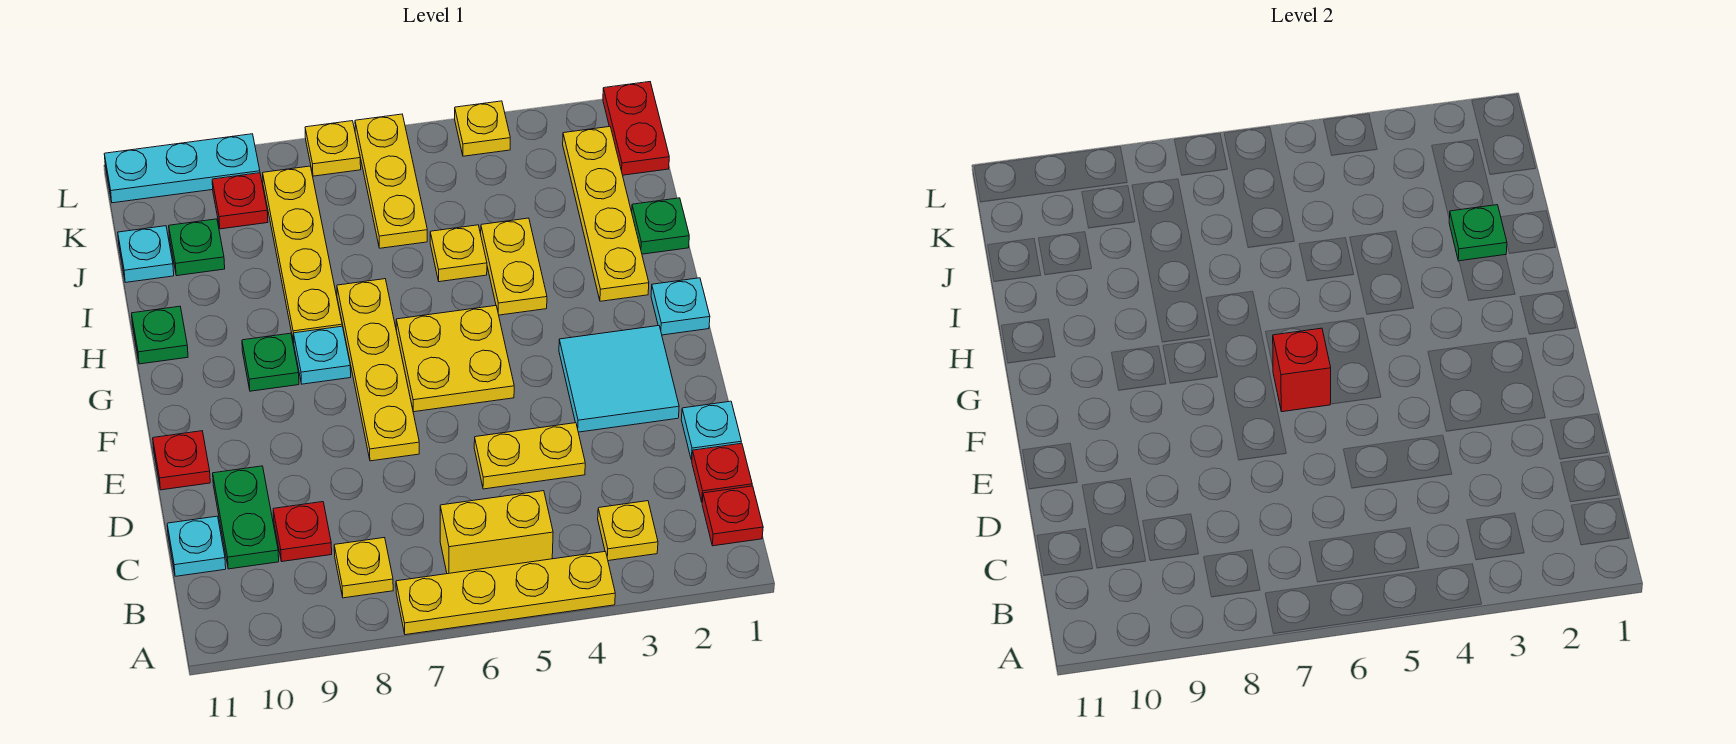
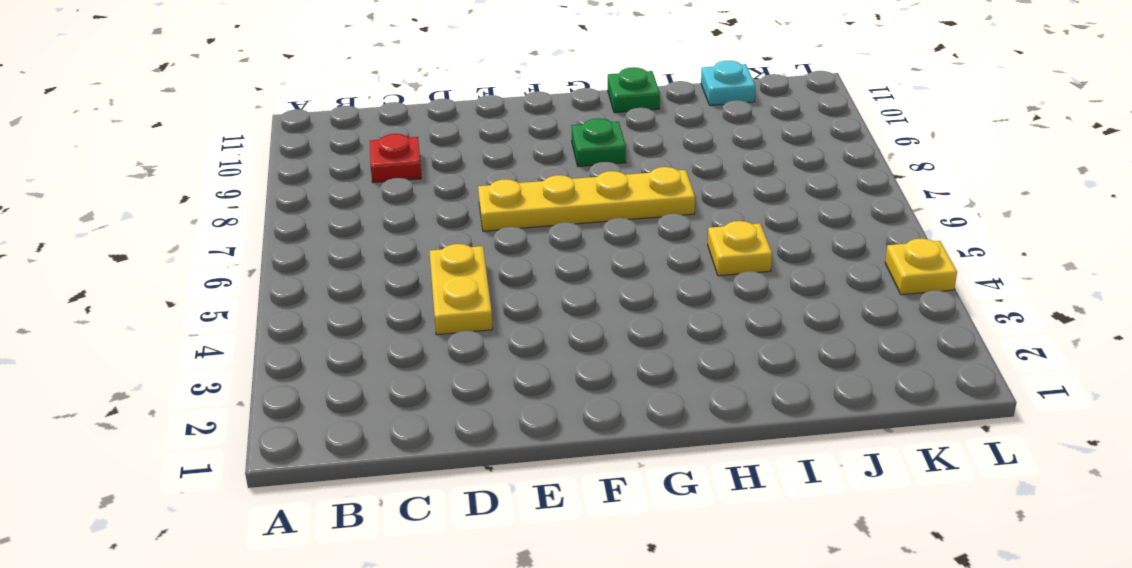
none -> yellow plate A4:A7 level 1
none -> red plate B1 level 1
none -> yellow plate B3 level 1
none -> yellow brick B5:B6 level 1

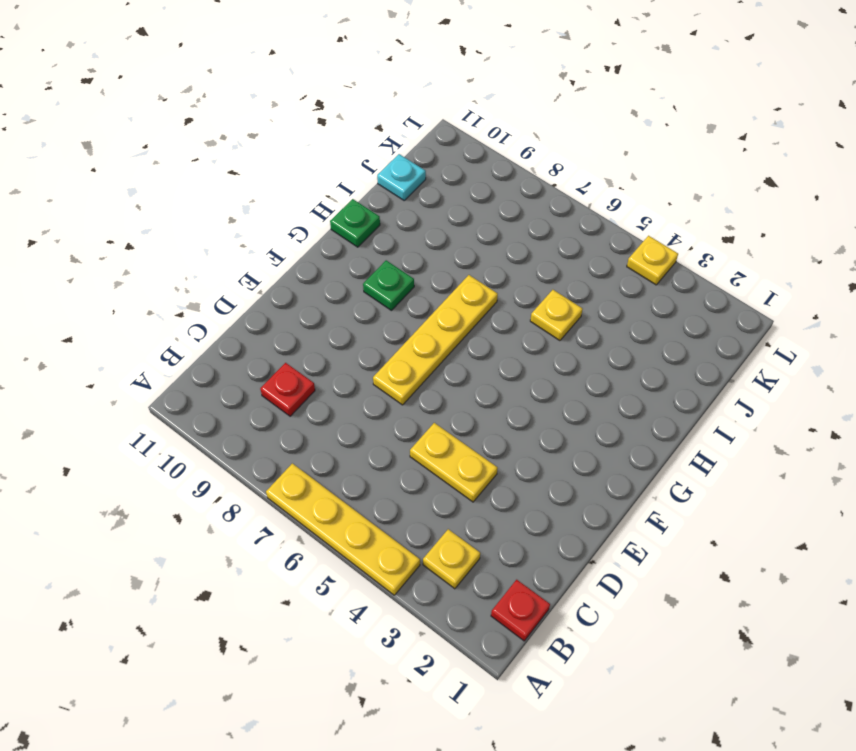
none -> yellow brick B5:B6 level 1
none -> yellow plate B8 level 1
none -> red plate C1 level 1
none -> green plate C10:D10 level 1

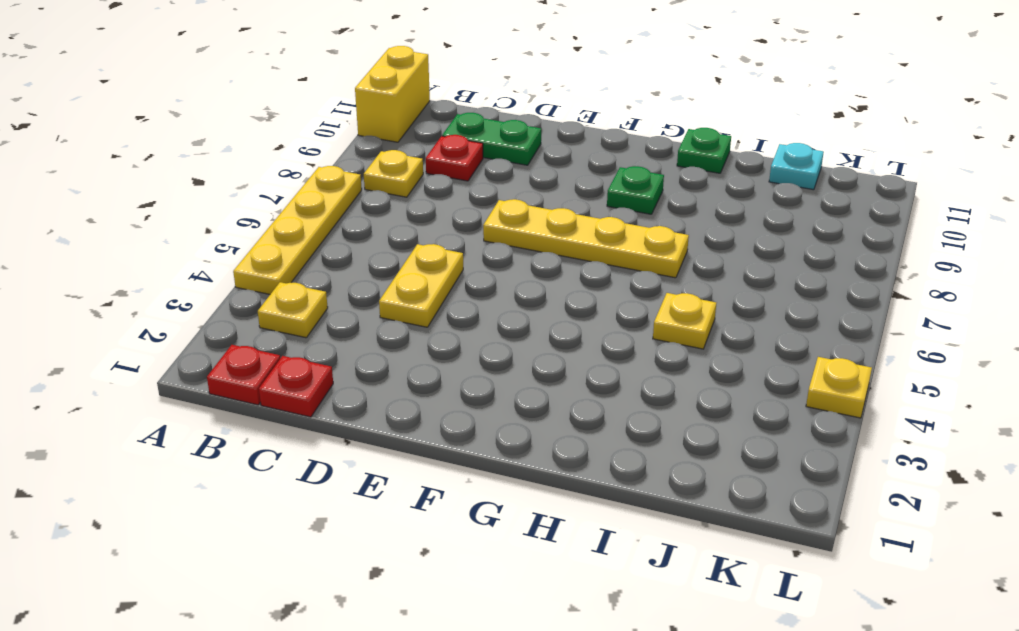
yellow brick A10:A11 level 1 -> yellow brick B5:B6 level 1
none -> cyan plate C11 level 1
none -> cyan plate D1 level 1
none -> cyan tile E2:F3 level 1
none -> red plate E11 level 1

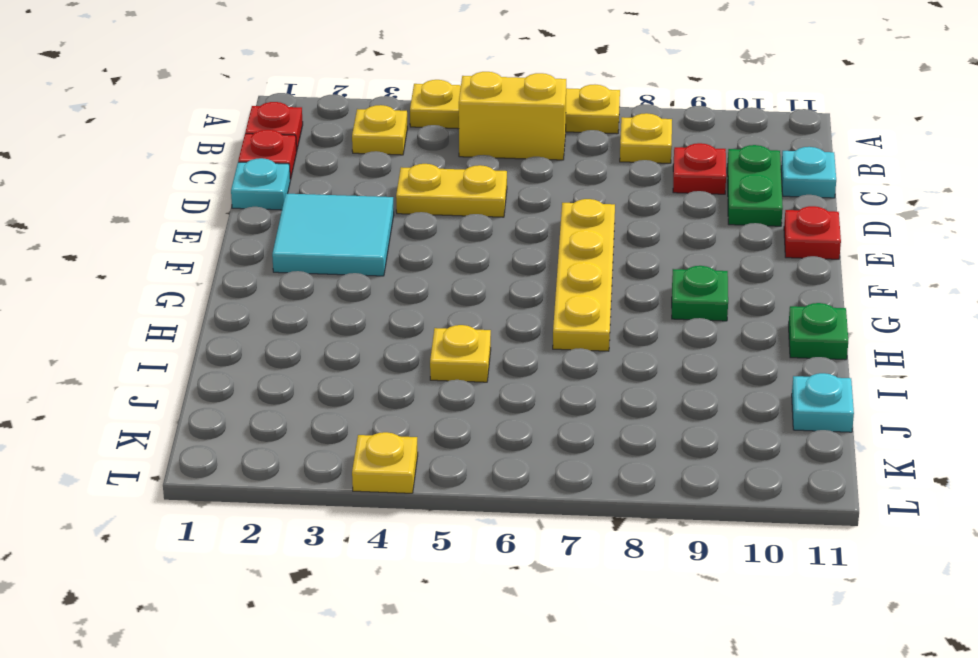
none -> yellow plate F5:G6 level 1
none -> cyan plate G1 level 1
none -> cyan plate G8 level 1
none -> yellow plate H2:K2 level 1

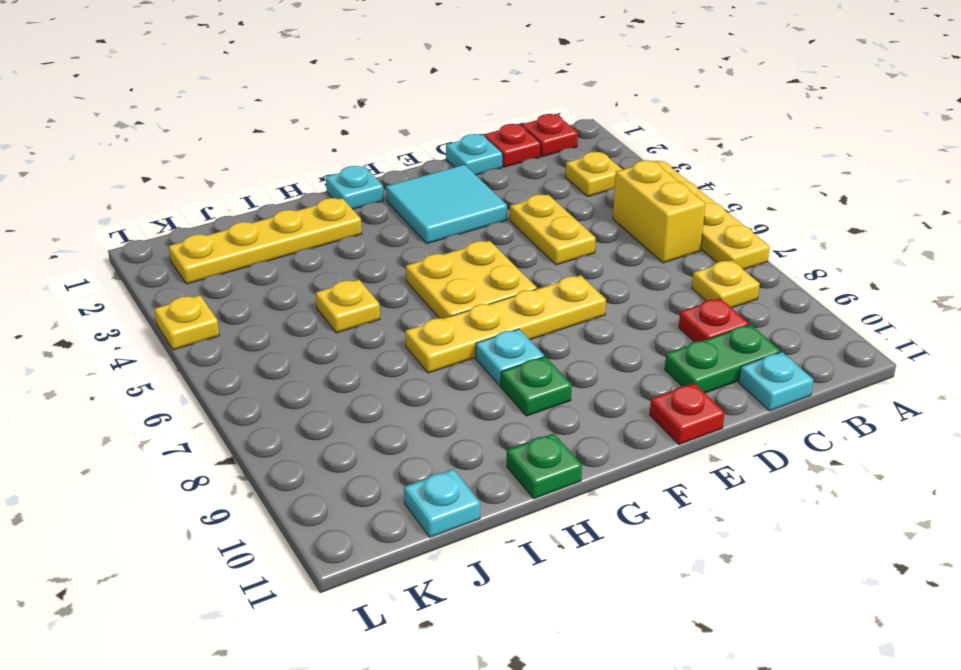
none -> yellow plate H4:I4 level 1
none -> yellow plate H8:K8 level 1
none -> green plate I1 level 1
none -> yellow plate J6:L6 level 1

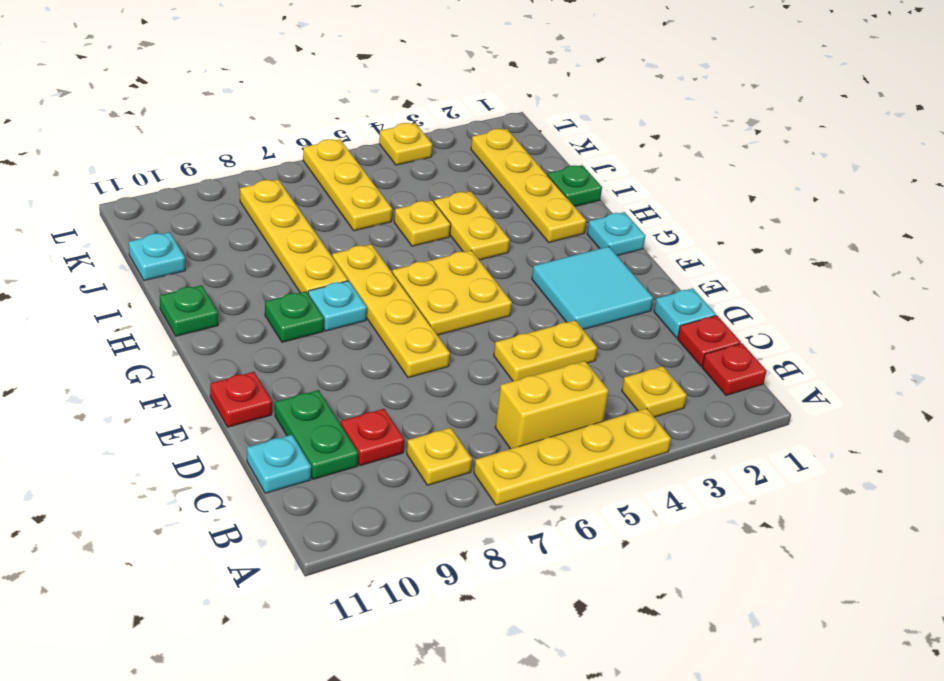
none -> green plate J10 level 1
none -> red plate K1:L1 level 1
none -> red plate K9 level 1
none -> yellow plate L7 level 1

